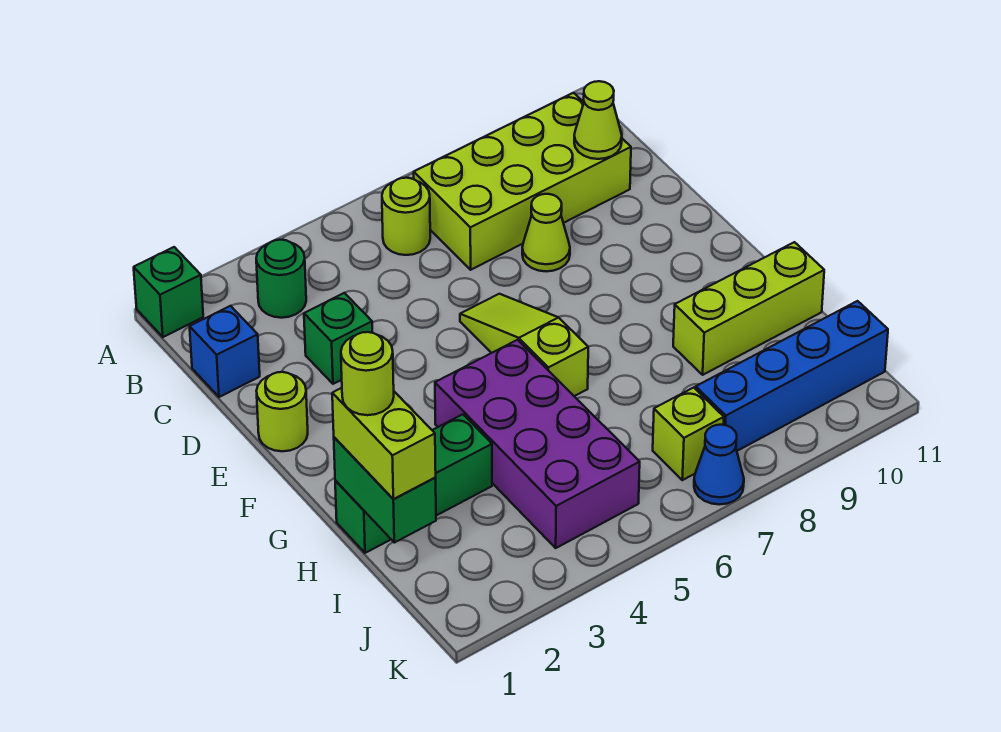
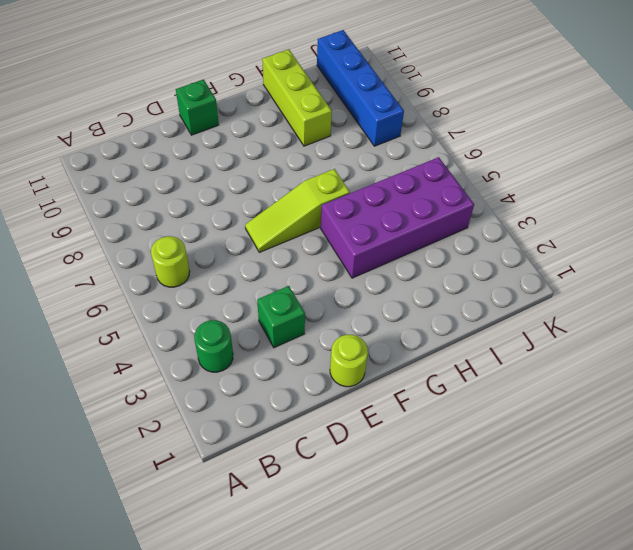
green brick E11 level 1 -> green brick A1 level 1
none -> lime brick B7:C10 level 1
none -> blue brick C1 level 1
none -> lime cone D8 level 1

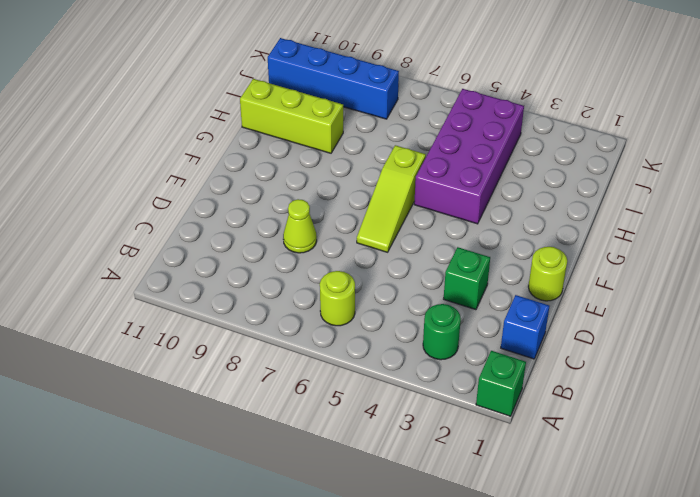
none -> lime brick B7:C10 level 1
none -> green brick H1:H3 level 1
none -> lime brick J7 level 1

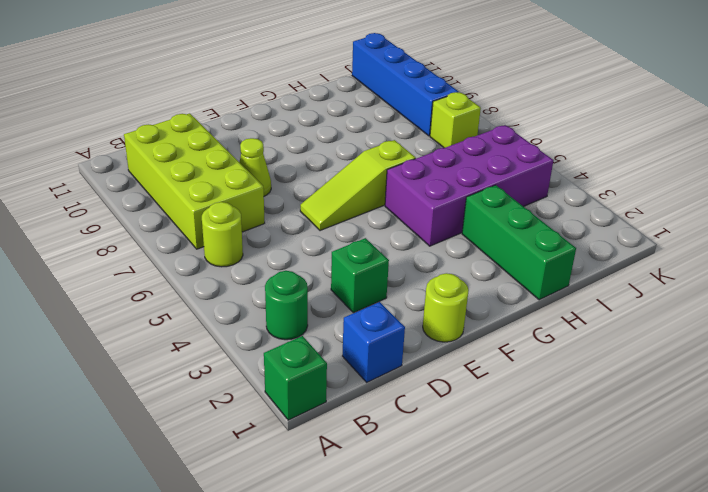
none -> lime brick H9:H11 level 1
none -> blue cone K7 level 1
none -> lime cone C10 level 2

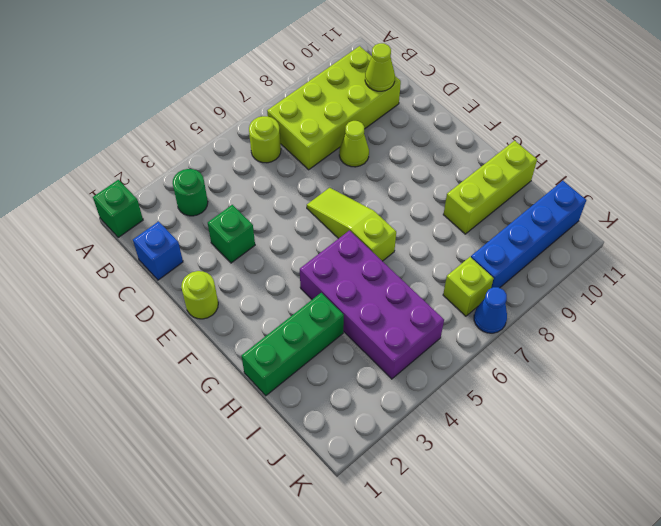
none -> green brick H1:I1 level 2
none -> lime brick H1:I1 level 3
none -> lime round brick H1 level 4

